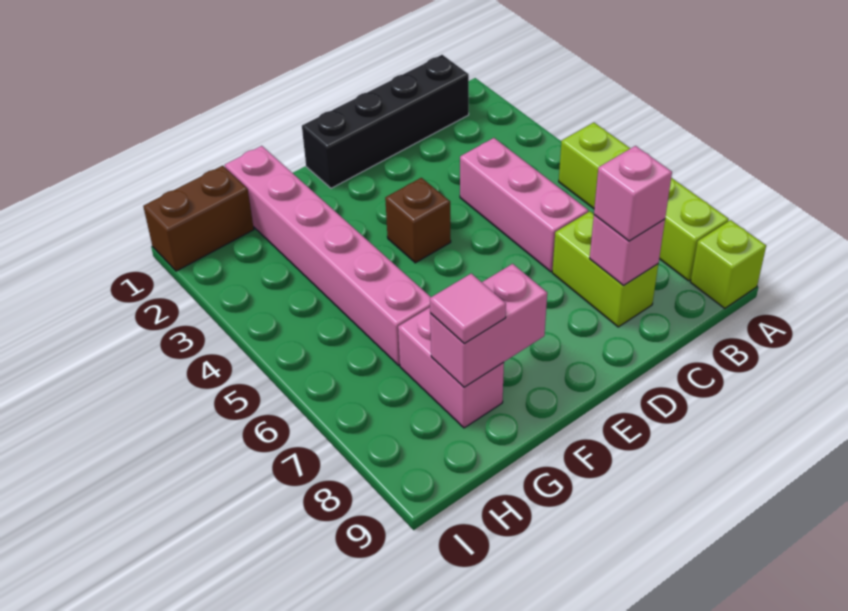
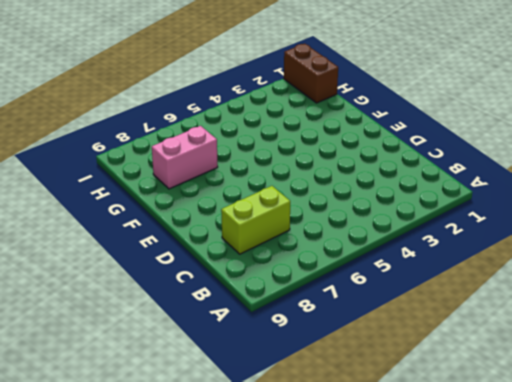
none -> lime brick A5:A8 level 1
none -> lime brick A9 level 1
none -> black brick B1:E1 level 1

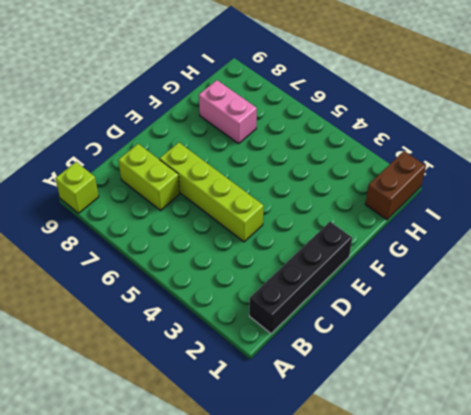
lime brick D4:D7 level 1 -> lime brick A5:A8 level 1
none -> pink brick C4:C6 level 1
none -> brown brick E4 level 1
none -> pink brick G1:G6 level 1

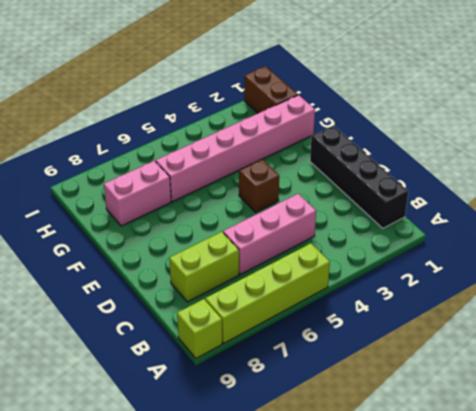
none -> pink brick C8 level 2
none -> pink brick F8:G8 level 2
none -> pink brick C8 level 3

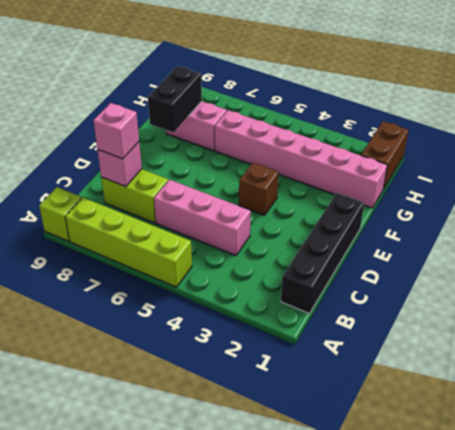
black brick F8:G8 level 2 -> pink brick F8:G8 level 2
none -> pink tile G8 level 3

